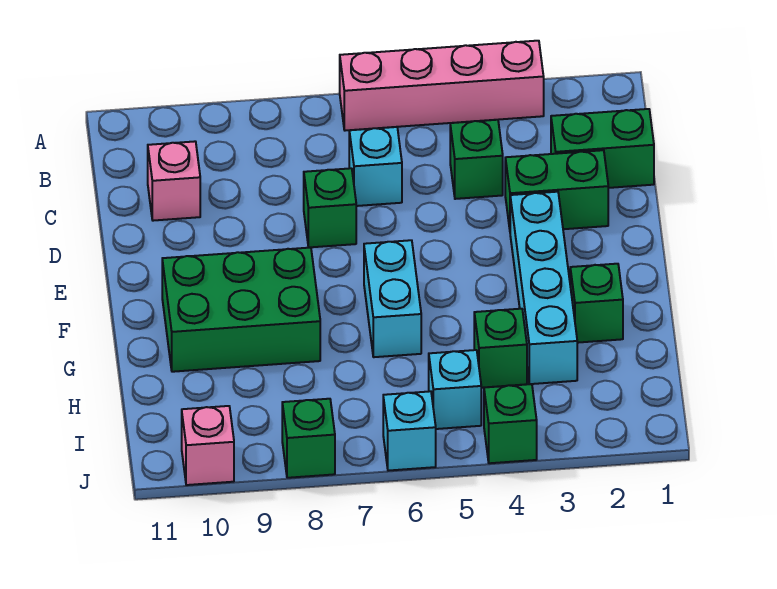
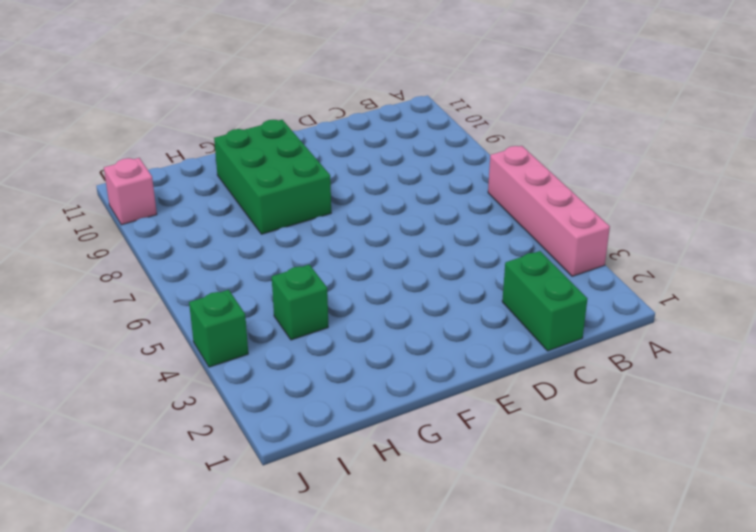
none -> green brick C4 level 1
none -> cyan brick C6 level 1
none -> pink brick C10 level 1

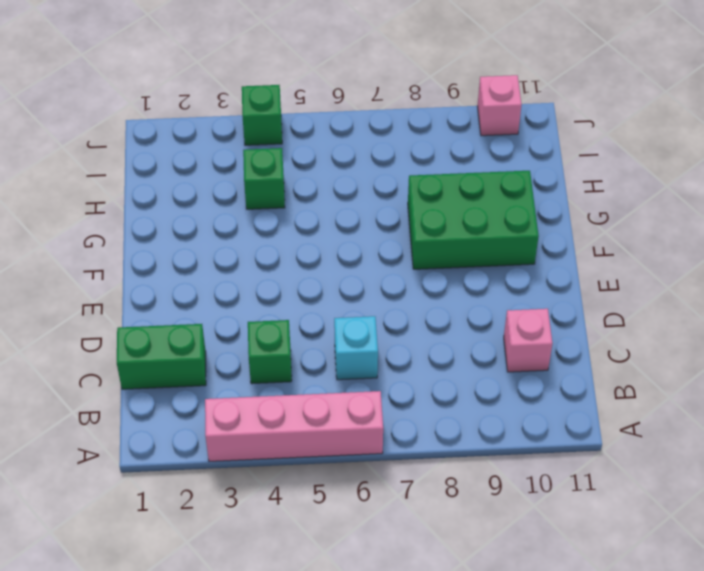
none -> green brick D2:D3 level 1
none -> green brick D7 level 1
none -> cyan brick E3:H3 level 1

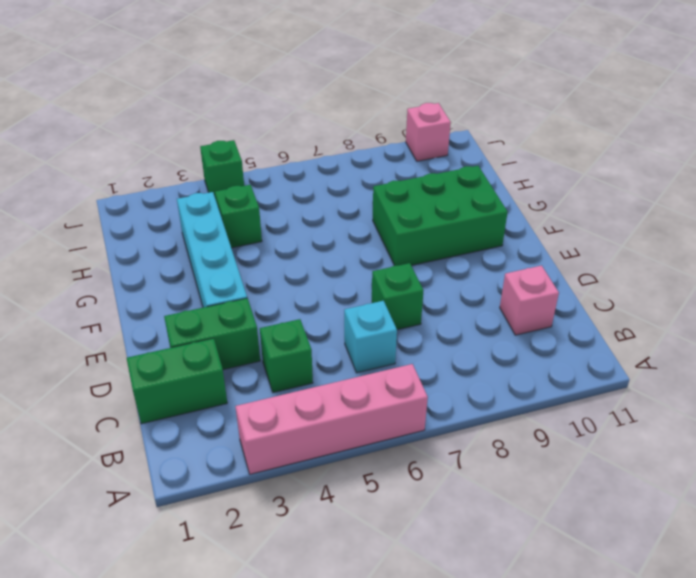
none -> cyan brick F6:G6 level 1
none -> green brick G2 level 1
none -> cyan brick I5 level 1

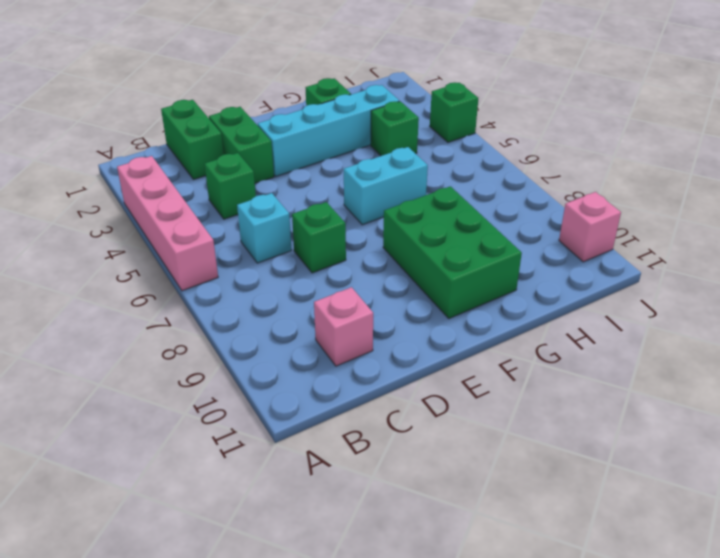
none -> cyan brick I5 level 1
none -> cyan brick J6 level 1
none -> green brick J8 level 1

